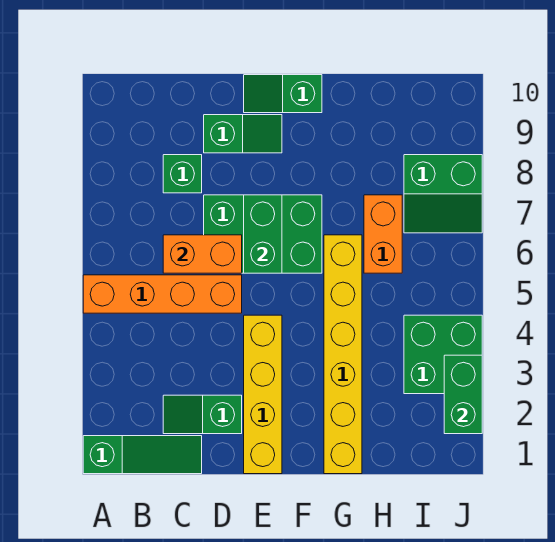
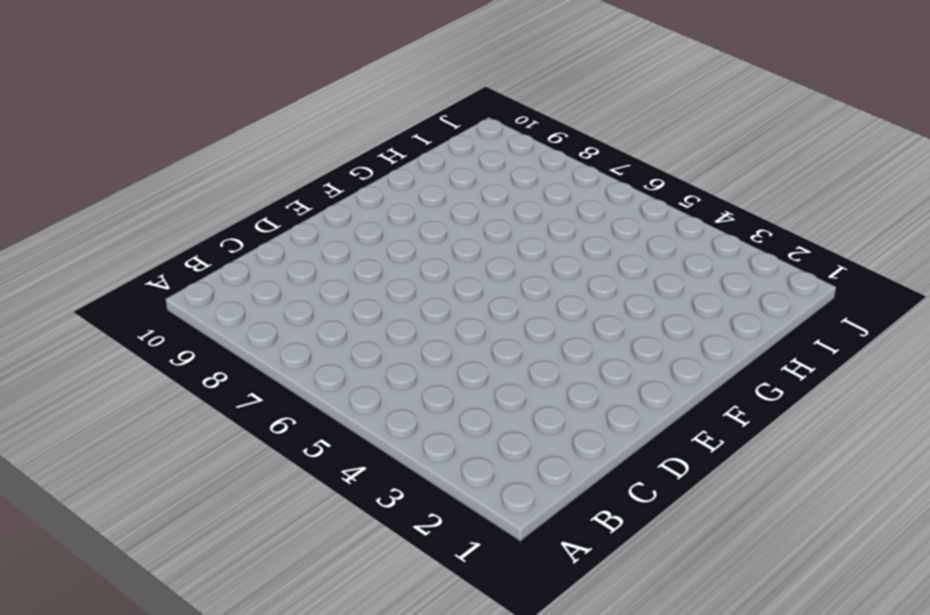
none -> green slope A1:C1 level 1 top A
none -> orange brick A5:D5 level 1
none -> green slope C2:D2 level 1 top D

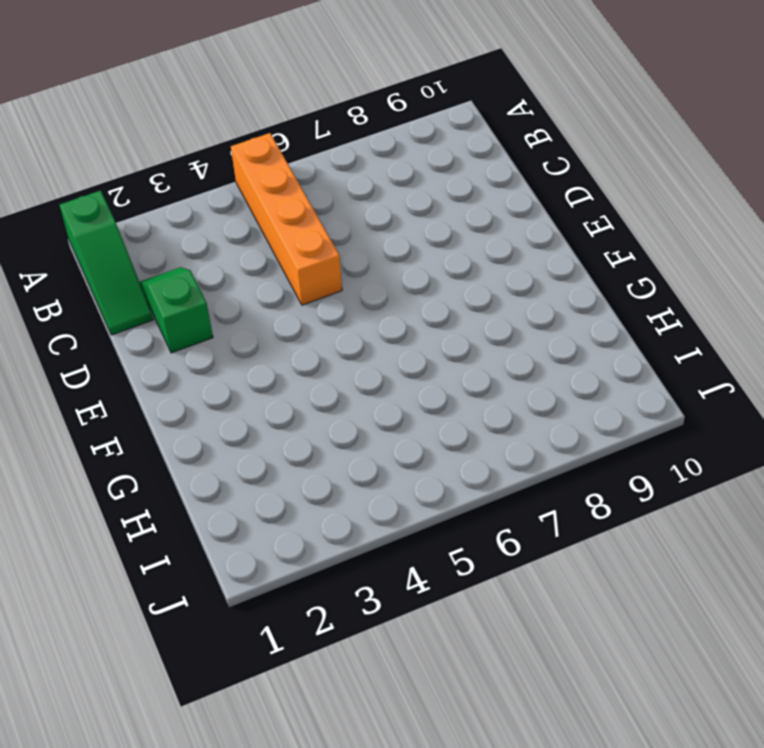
none -> green brick C8 level 1
none -> green brick D6:F7 level 1
none -> green slope D9:E9 level 1 top D

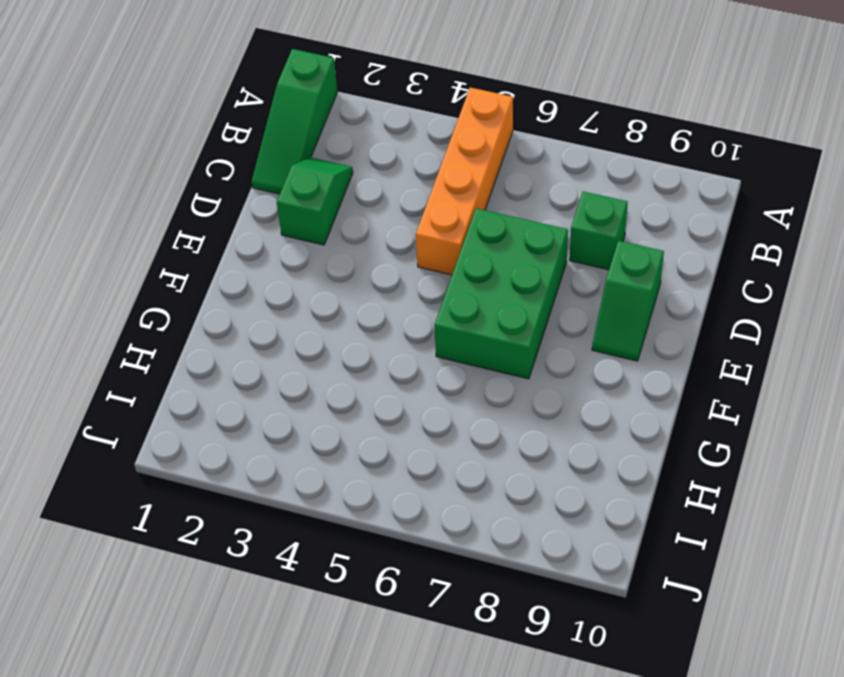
none -> yellow brick E1:E4 level 1
none -> green slope E10:F10 level 1 top F
none -> yellow brick G1:G6 level 1

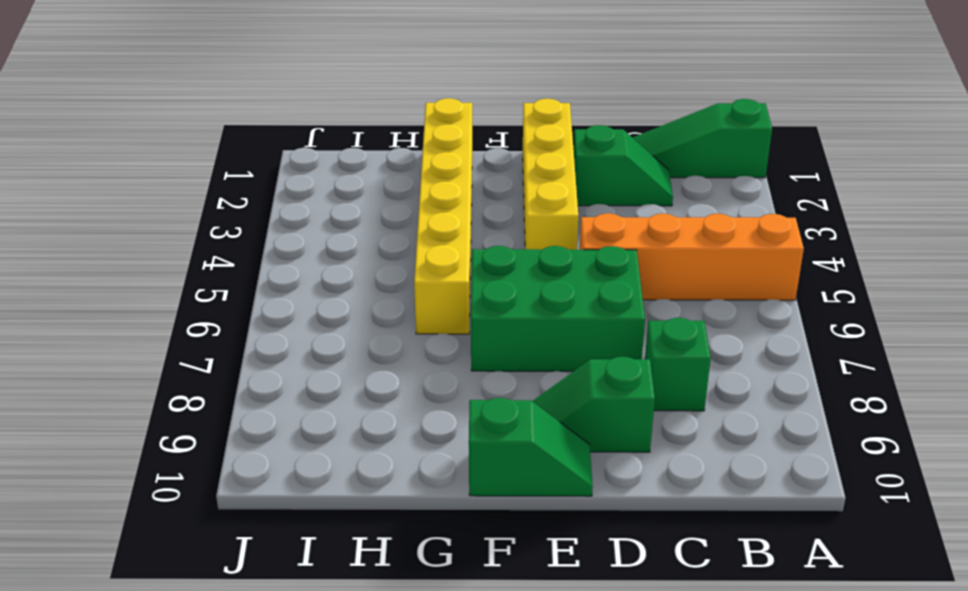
none -> orange brick H6:H7 level 1
none -> green brick I3:J4 level 1
none -> green slope I7:J8 level 1 top 8

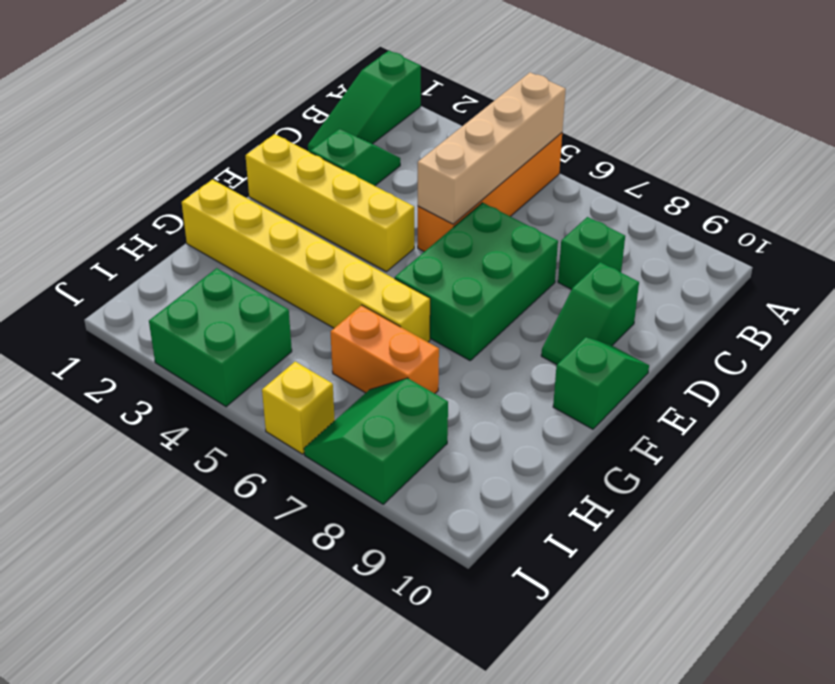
tan brick A5:D5 level 2 -> none
yellow brick J6 level 1 -> none
none -> orange brick C6:D6 level 2
none -> green brick E6:E7 level 2
none -> green brick J2:J3 level 2

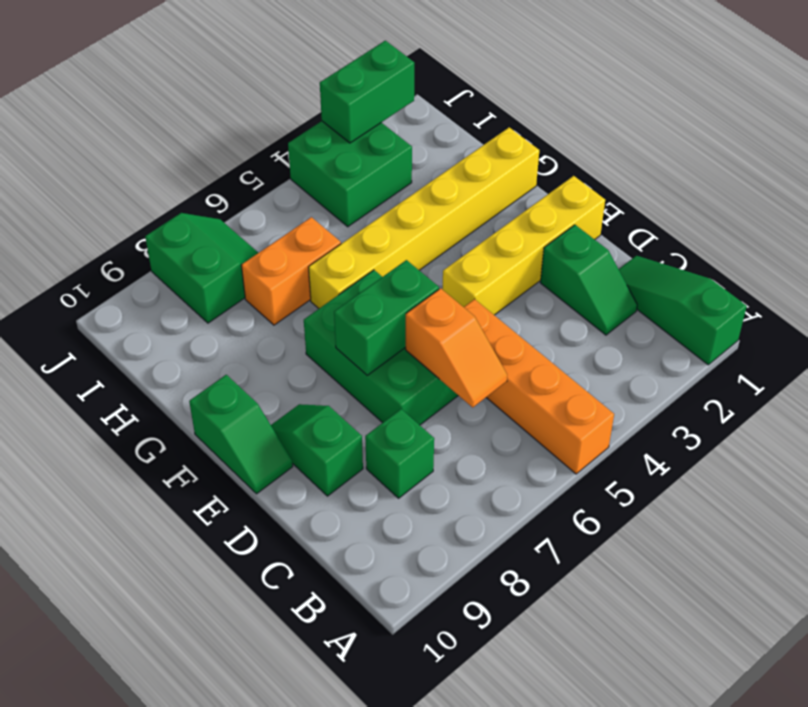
orange slope C6:D6 level 2 top D -> orange brick C6:D6 level 2

